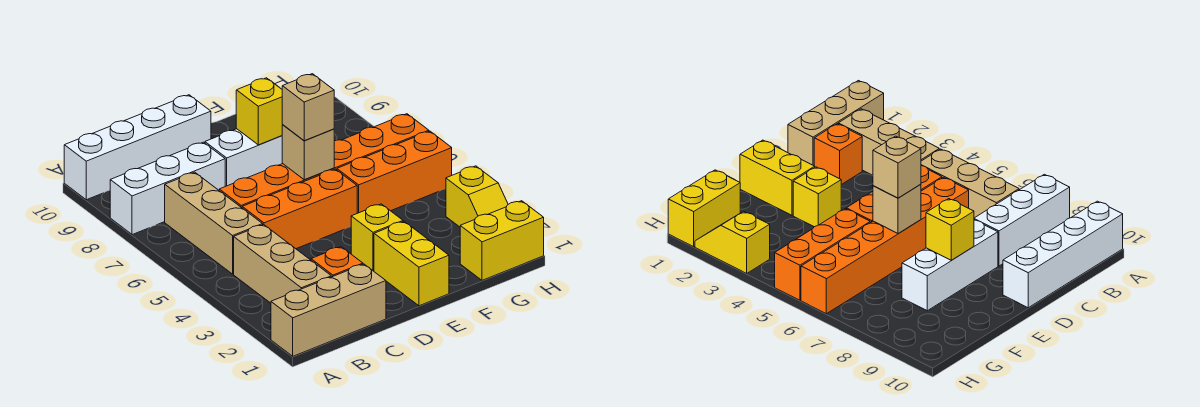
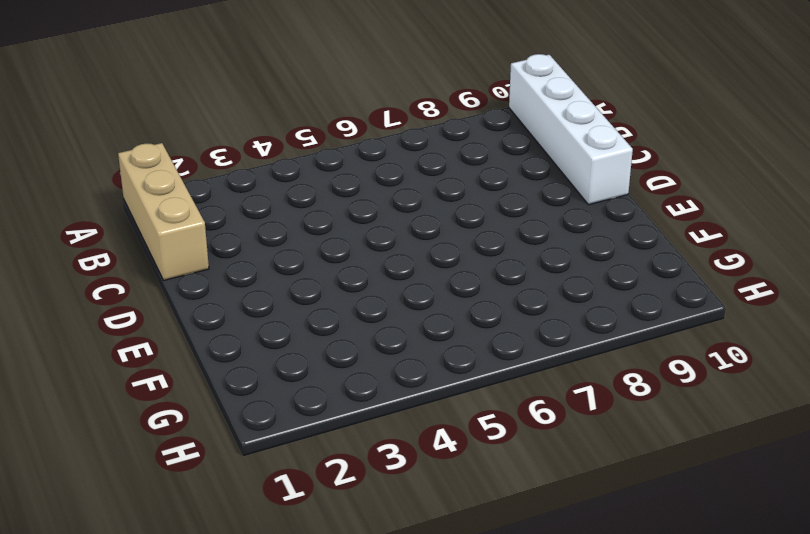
none -> white brick A8:C8 level 1
none -> tan brick B2:B4 level 1
none -> tan brick B5:B7 level 1

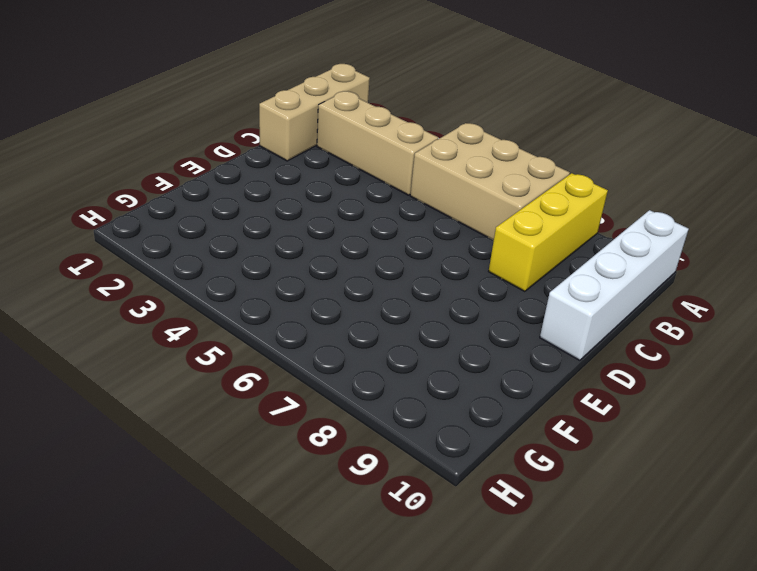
tan brick A5:B7 level 1 -> tan brick B5:B7 level 1
yellow brick A8:C8 level 1 -> white brick A8:C8 level 1
none -> orange brick C2 level 1
none -> orange brick C5:E5 level 1
none -> orange brick C6:H6 level 1

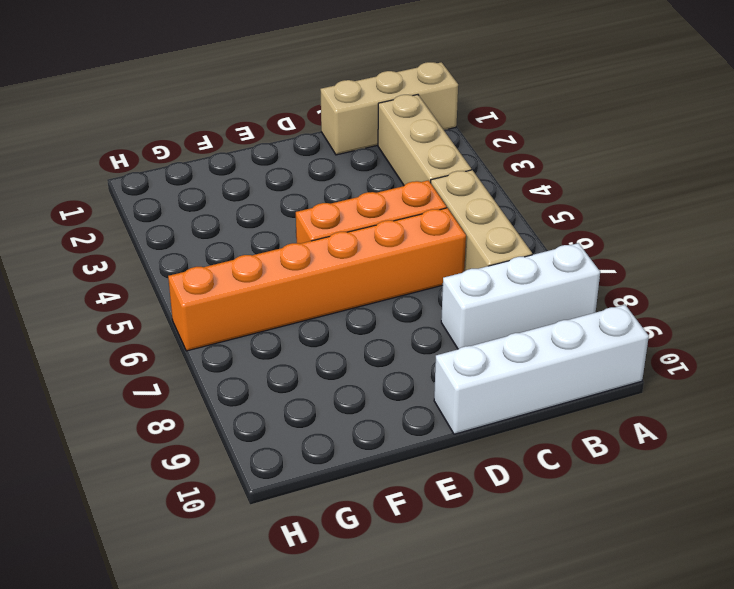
none -> orange brick C2 level 1
none -> white brick D8:F8 level 1
none -> yellow brick E1:E2 level 1

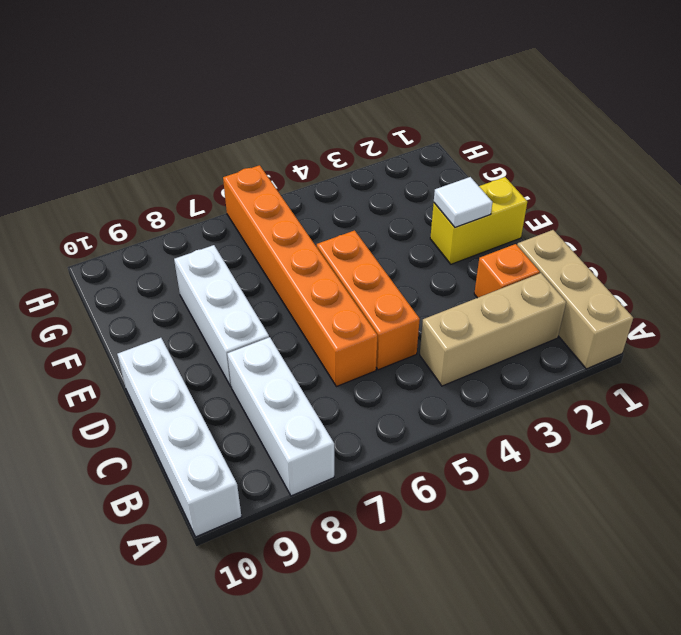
white tile E2 level 2 -> none
none -> tan brick B5:B7 level 1
none -> yellow brick E3 level 1
none -> orange brick F5:H5 level 1

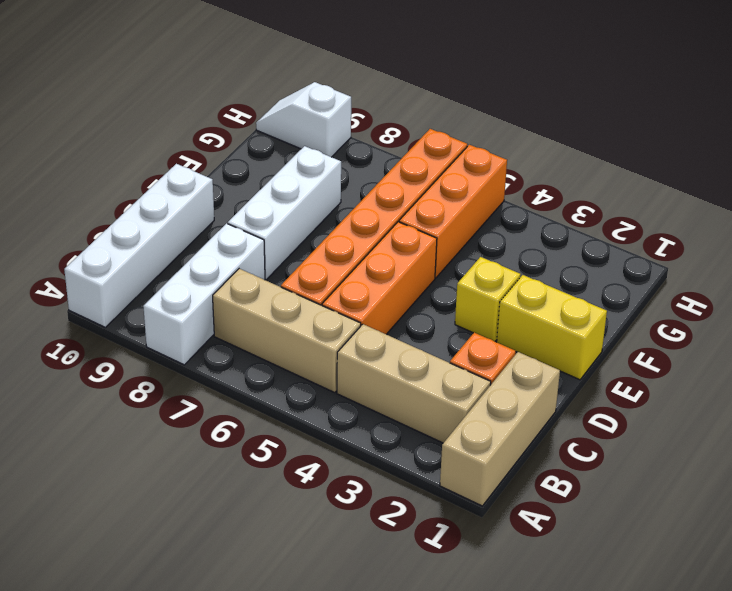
white slope H9:H10 level 1 top 9 -> none
none -> yellow brick G1:H1 level 1
none -> yellow slope H2:H3 level 1 top 3
none -> tan brick E6 level 2

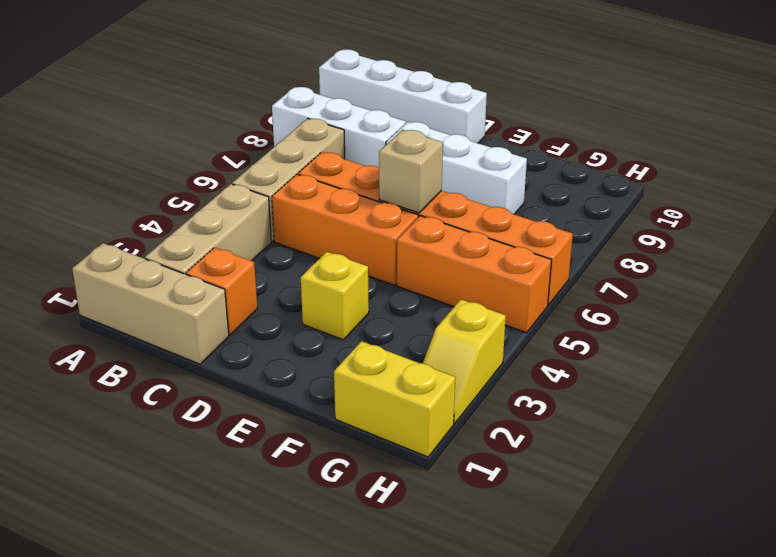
none -> yellow brick E1:E2 level 1
none -> yellow brick E8 level 2
none -> tan brick E6 level 3

